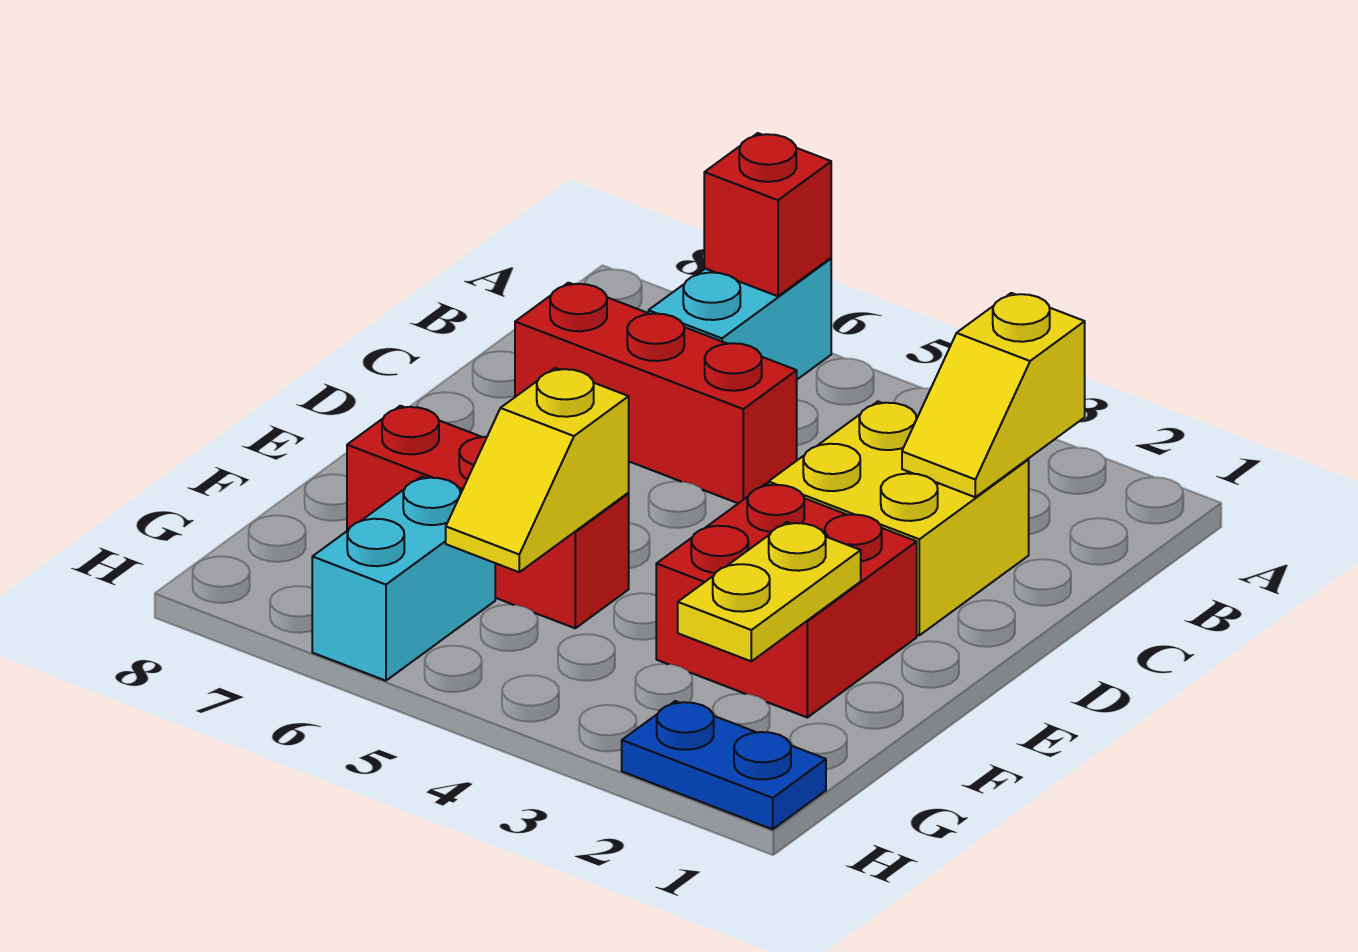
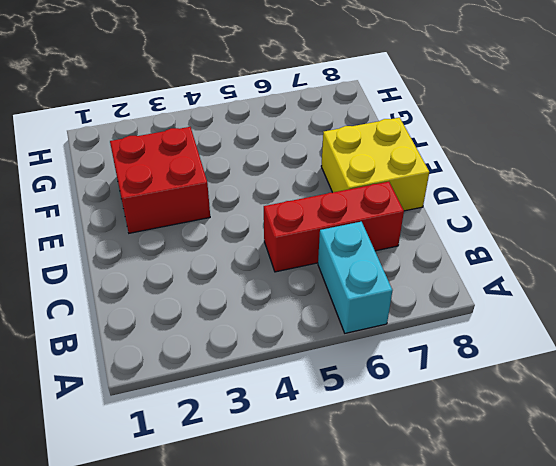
yellow brick D7:E8 level 1 -> yellow brick C2:D3 level 1
none -> red brick F5:F7 level 1
none -> cyan brick G6:H6 level 1

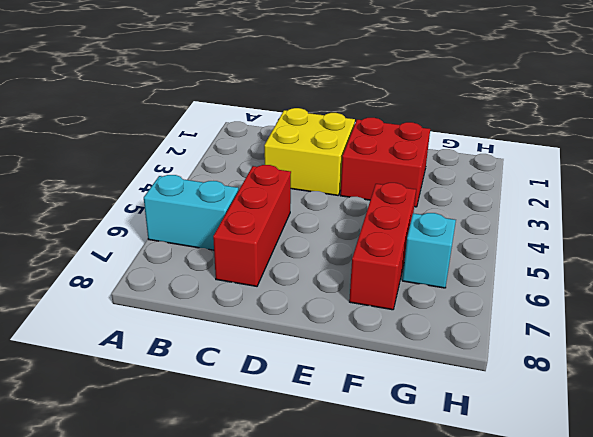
cyan brick G6 level 1 -> cyan brick G6:H6 level 1
none -> blue plate H1:H2 level 1
none -> red brick A6 level 2

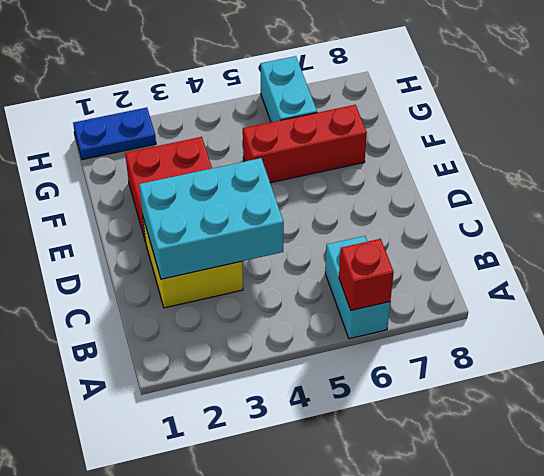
cyan brick C2:D4 level 2 -> yellow slope B2:C2 level 2 top B
none -> red brick C5:C7 level 1
none -> yellow plate F2:G2 level 2

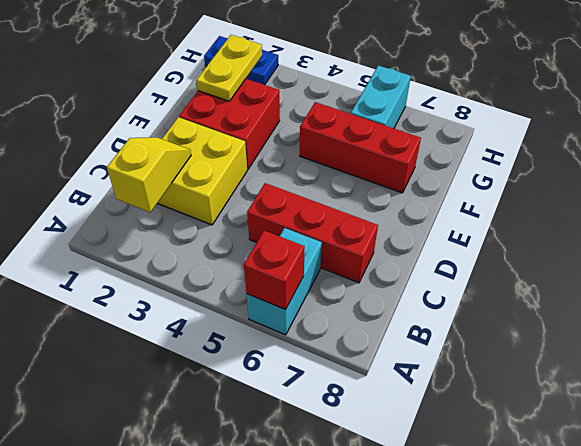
none -> yellow slope F5:G5 level 2 top F

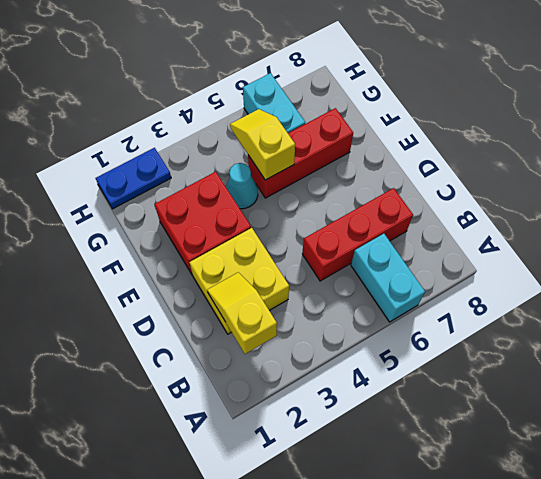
cyan cone F4 level 1 -> none
none -> red brick A6 level 2
none -> yellow plate F2:G2 level 2

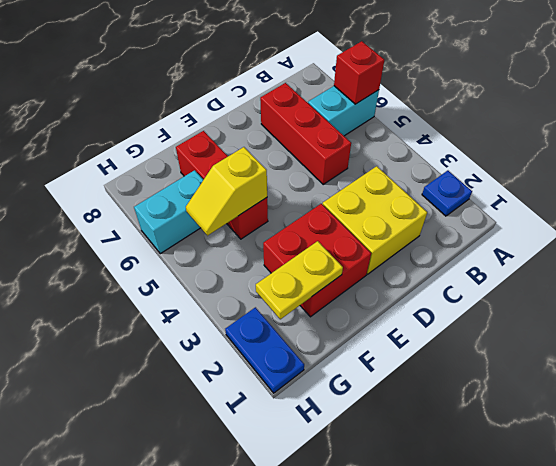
blue plate A2 level 1 -> none
none -> yellow slope B2:C2 level 2 top B

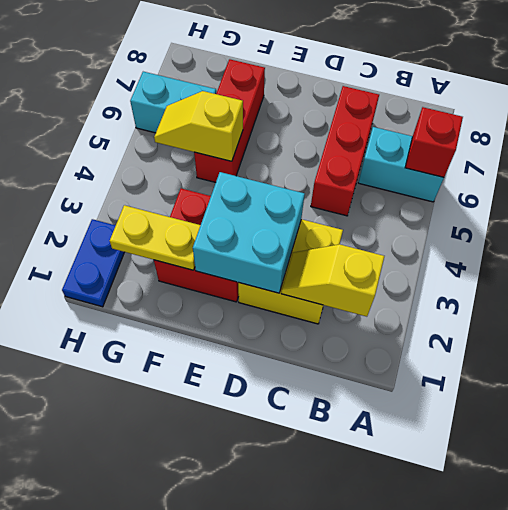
cyan brick D2:E3 level 2 -> none

